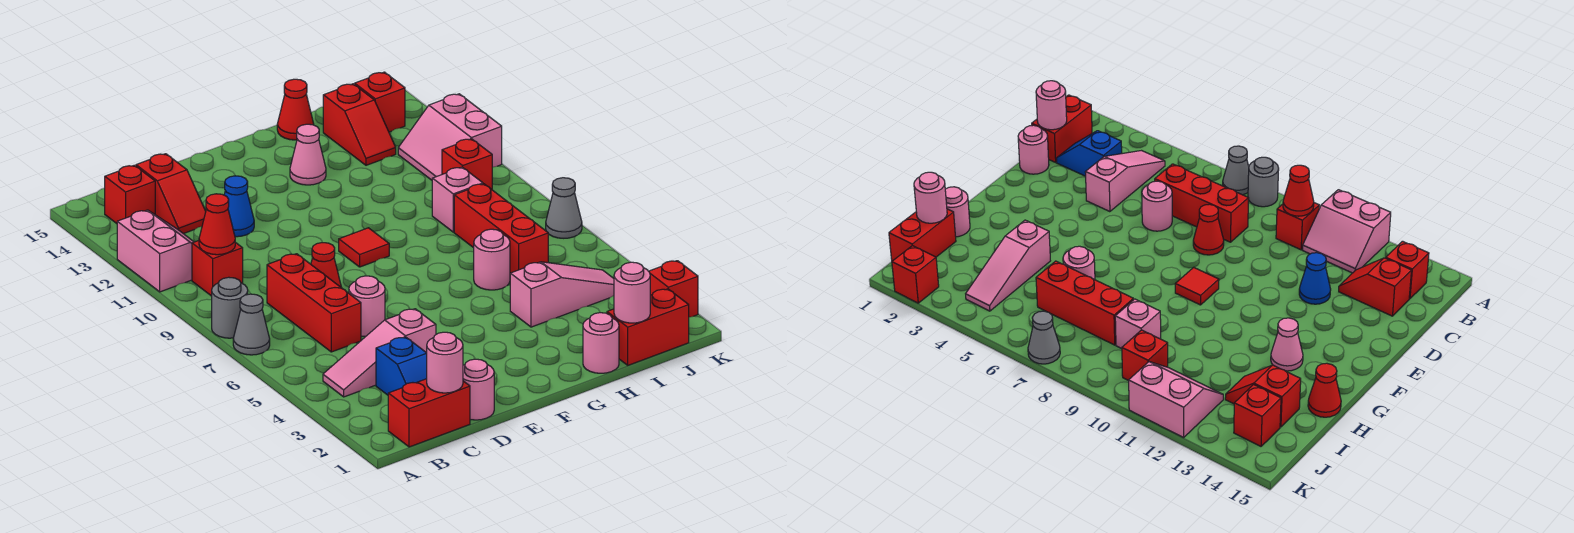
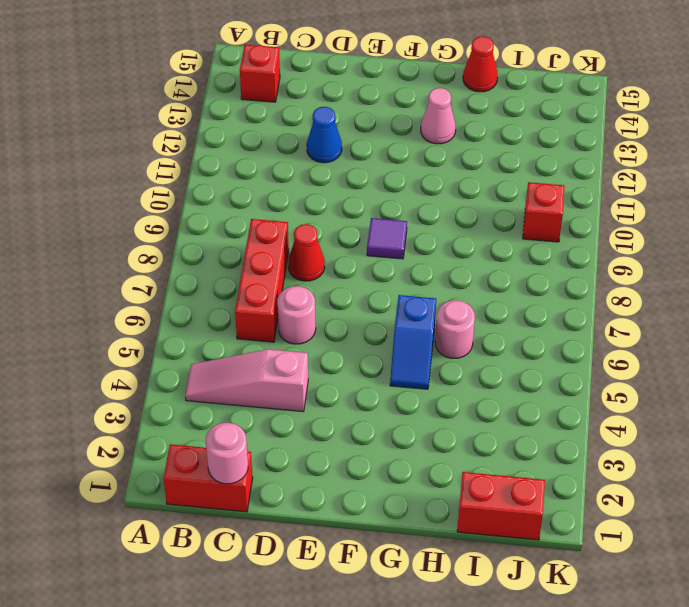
purple tile F9 level 1 -> red tile F9 level 1
blue slope G5:G6 level 1 top 6 -> blue slope C2:C3 level 1 top 3
none -> grey cone A7 level 1
none -> grey round brick A8 level 1
none -> pink slope A11:B12 level 1 top A
none -> red brick B10 level 1

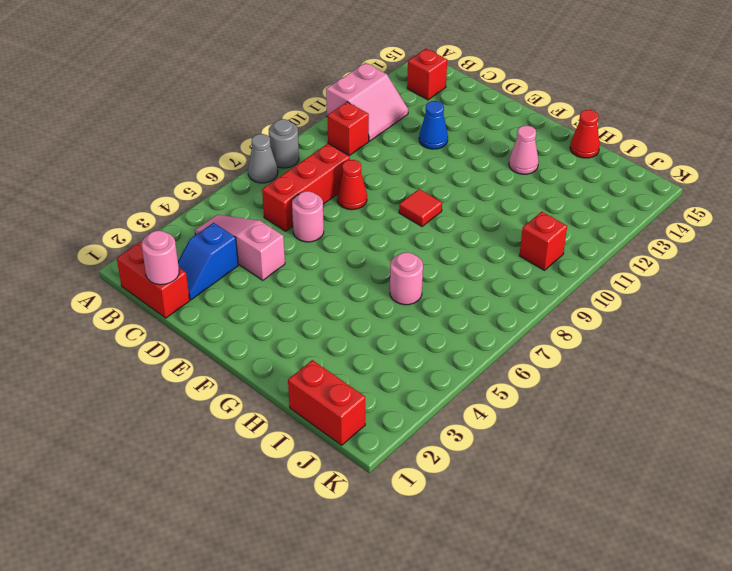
none -> red slope C13:C14 level 1 top 14
none -> pink round brick D1 level 1
none -> pink round brick H1 level 1
none -> pink slope H4:J4 level 1 top H

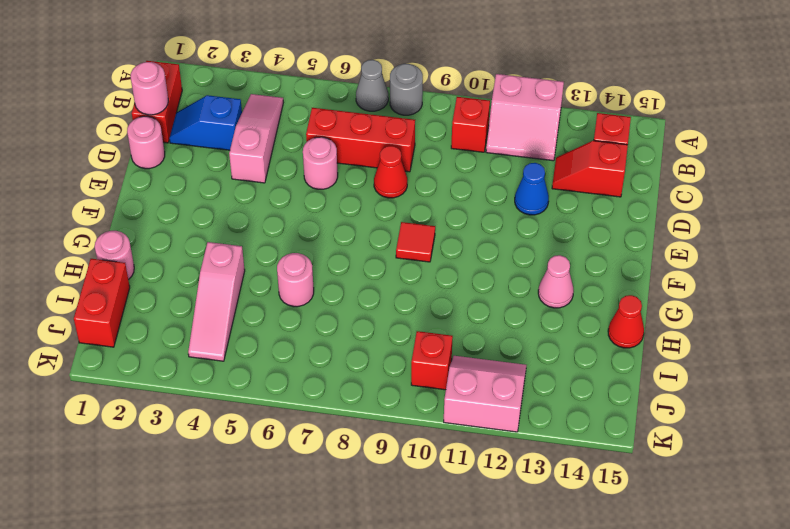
none -> red brick I6:I8 level 1
none -> pink brick I9 level 1
none -> red slope I13:I14 level 1 top 14
none -> red brick J14 level 1

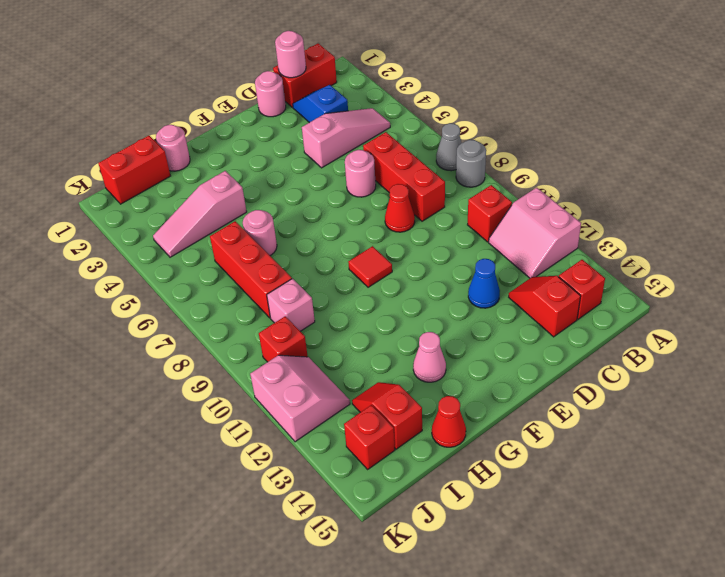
none -> red brick K2 level 1
none -> grey cone K7 level 1
none -> red cone B10 level 2
none -> pink round brick I1 level 2

